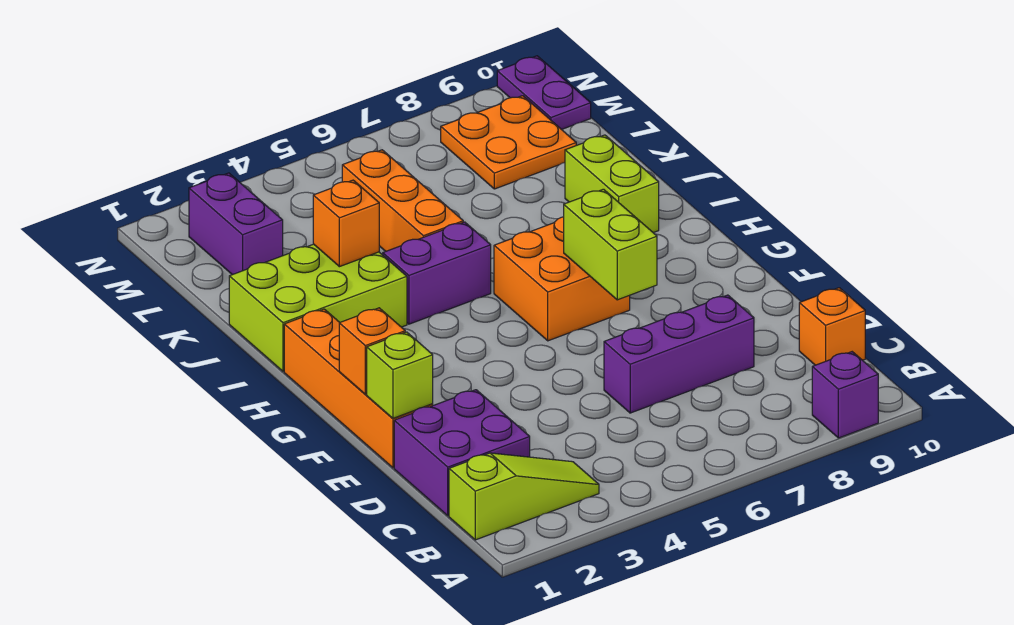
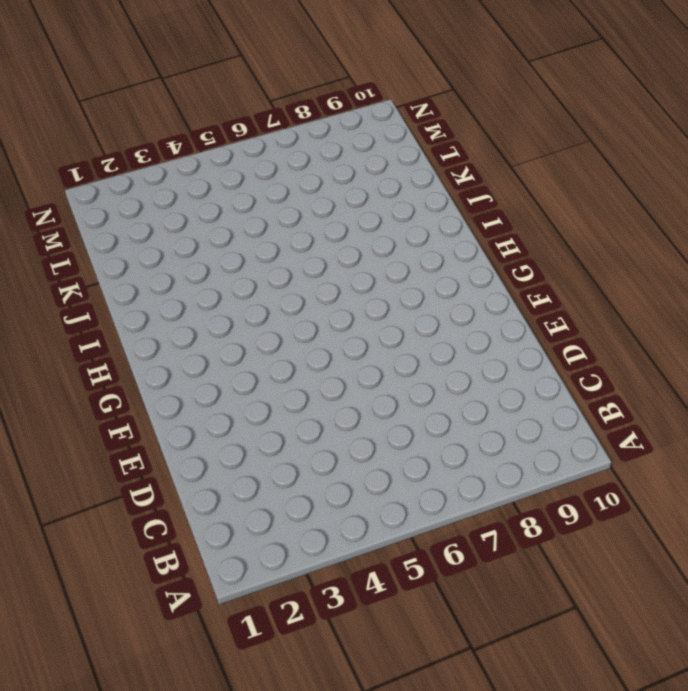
none -> purple brick A9 level 1
none -> lime slope B1:B3 level 1 top 1
none -> purple brick C1:D2 level 1

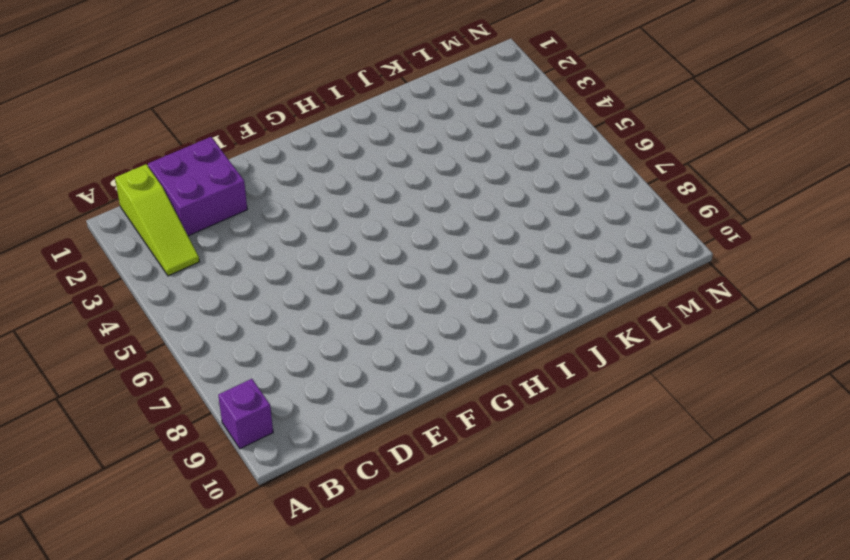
none -> orange brick C10 level 1
none -> purple brick D6:D8 level 1
none -> orange brick E1:H1 level 1

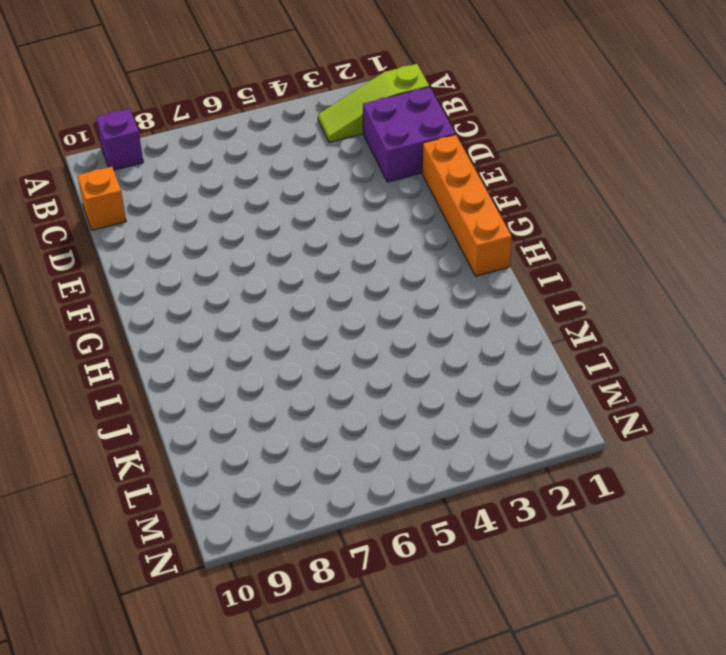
none -> purple brick D6:D8 level 1
none -> orange brick G6:H7 level 1
none -> lime brick I1:J3 level 1

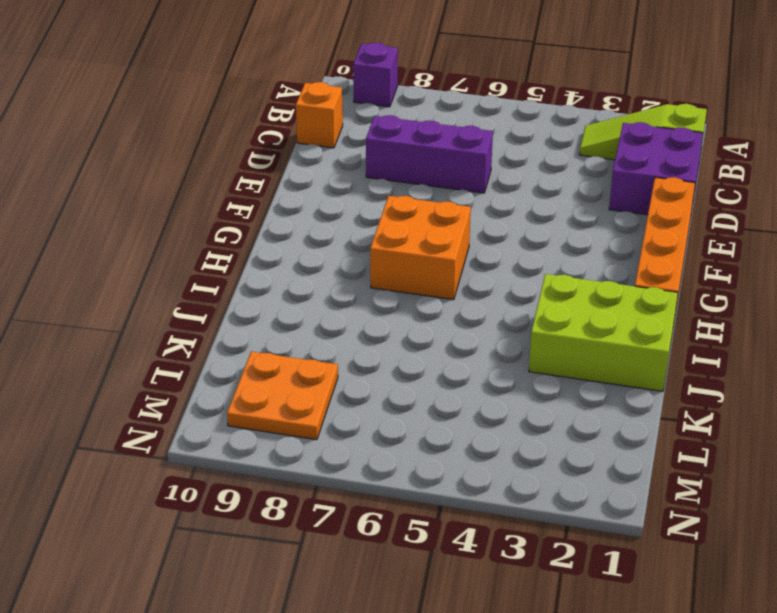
none -> purple brick I4:I5 level 1
none -> lime brick I9:J9 level 1
none -> orange brick J5:L5 level 1

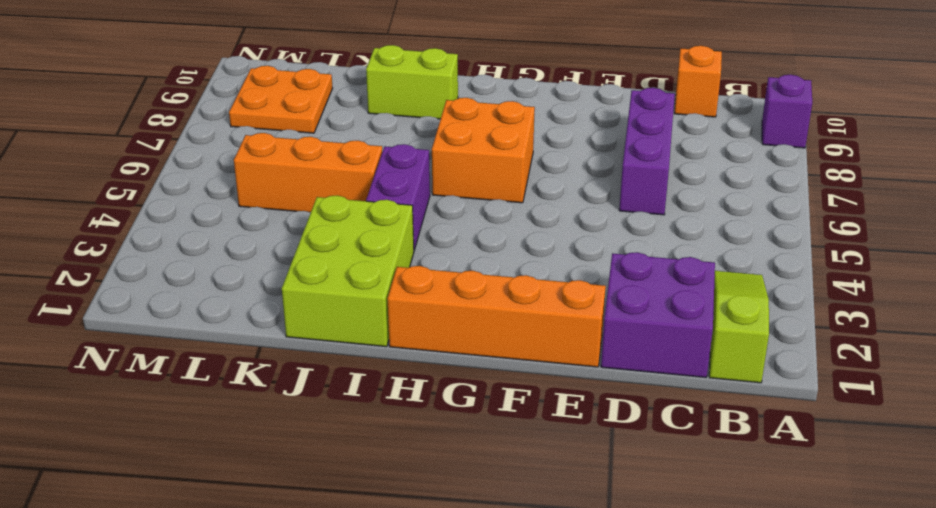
none -> purple brick L2:M2 level 1
none -> purple plate M10:N10 level 1
none -> lime brick E1 level 2

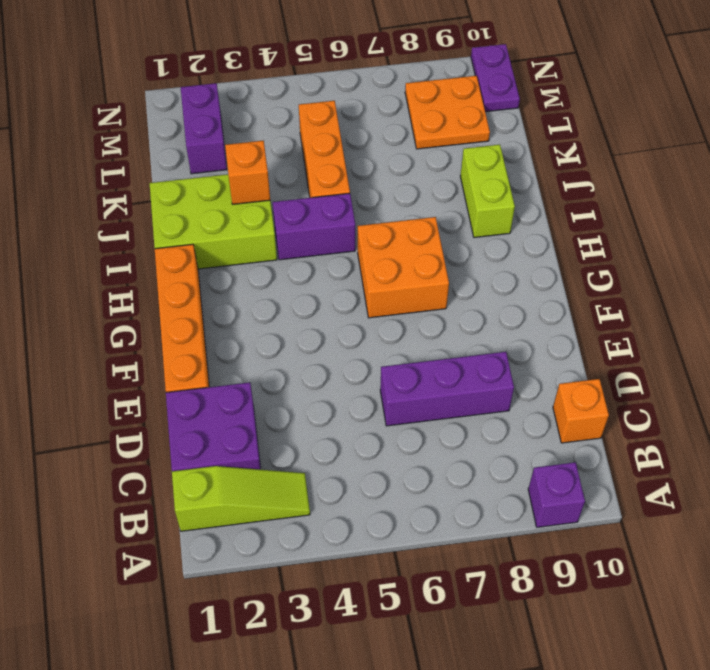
none -> lime brick E1 level 2
none -> orange brick F1 level 2
none -> lime brick F7:G7 level 2

